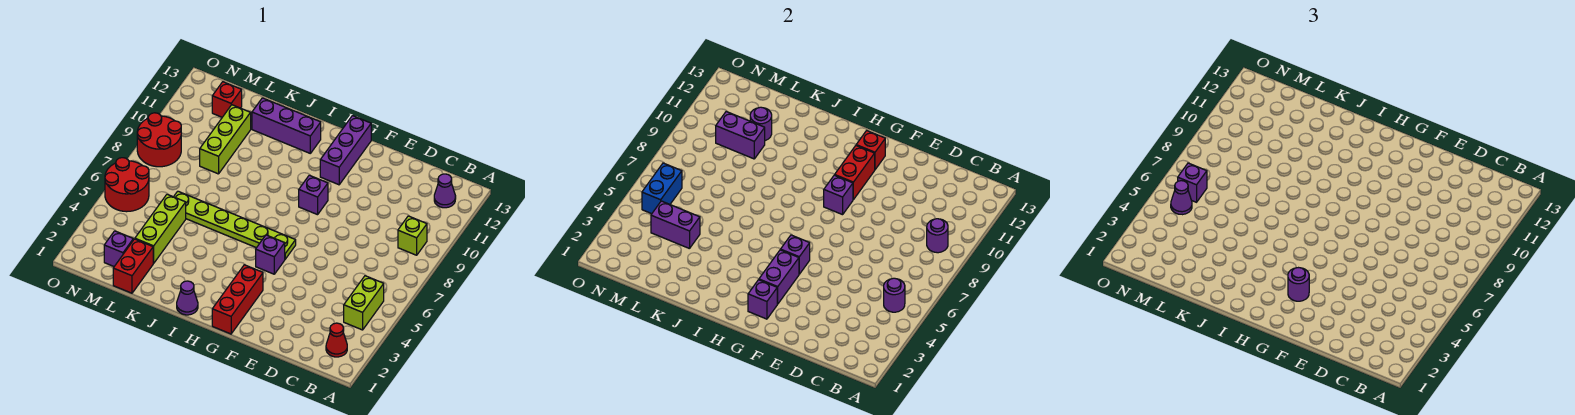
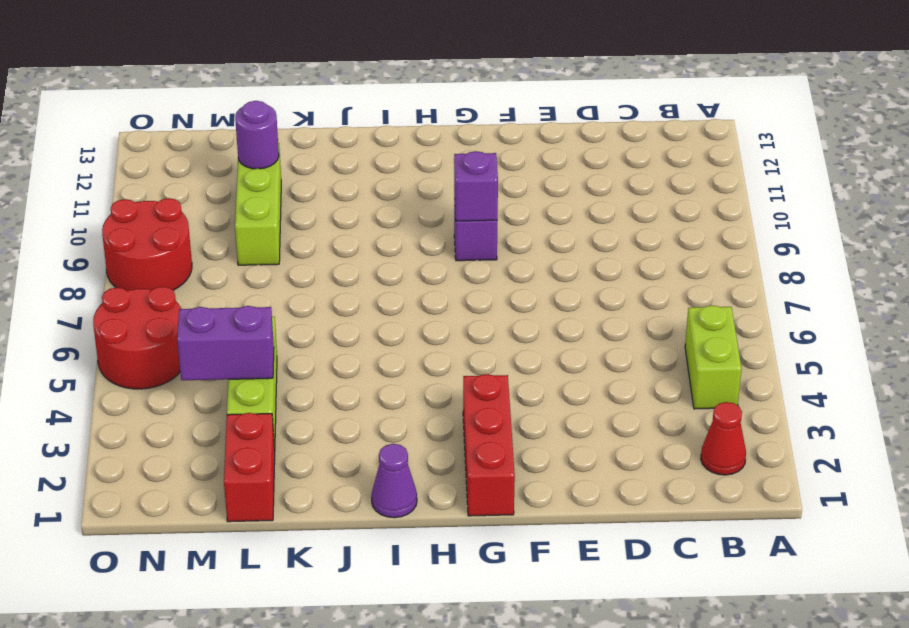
none -> lime brick B9 level 1
none -> purple cone B12 level 1
none -> purple brick G5 level 1
none -> lime plate G6:L6 level 1

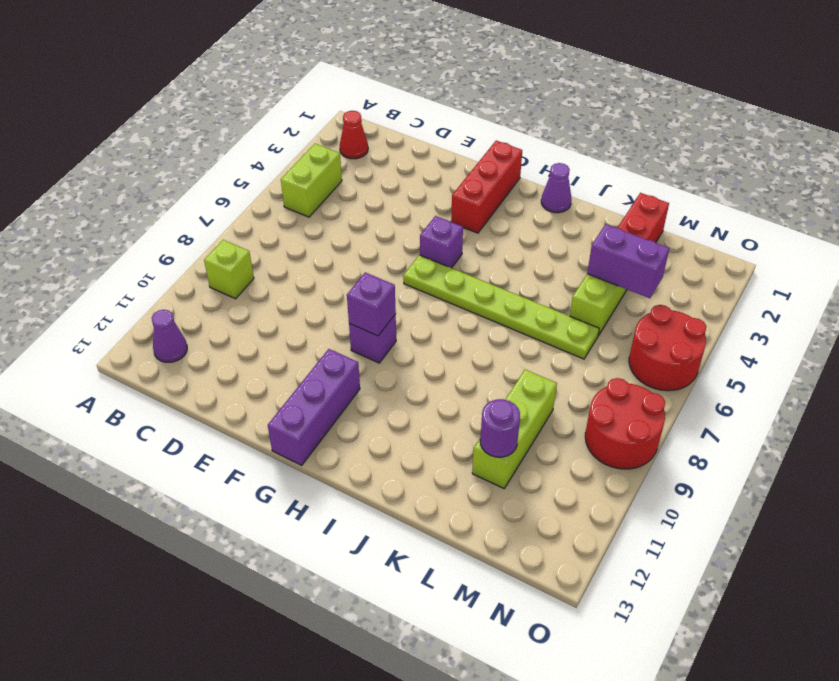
none -> purple brick I12:K12 level 1
none -> purple brick M2 level 1
none -> red brick M12 level 1
none -> purple round brick B5 level 2

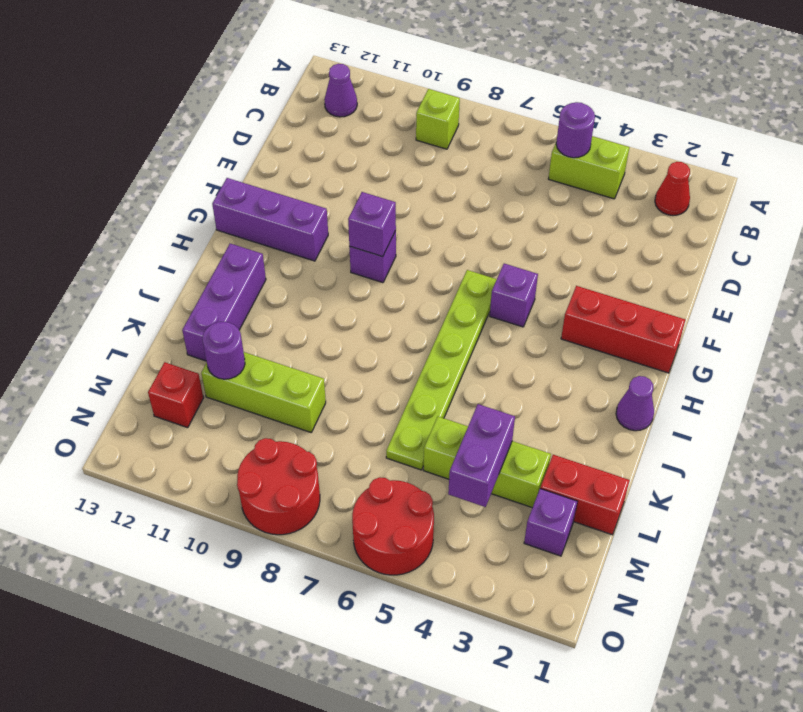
none -> purple round brick B9 level 2
none -> purple brick G2 level 2
none -> purple brick G3:G4 level 2
none -> purple brick G5 level 2

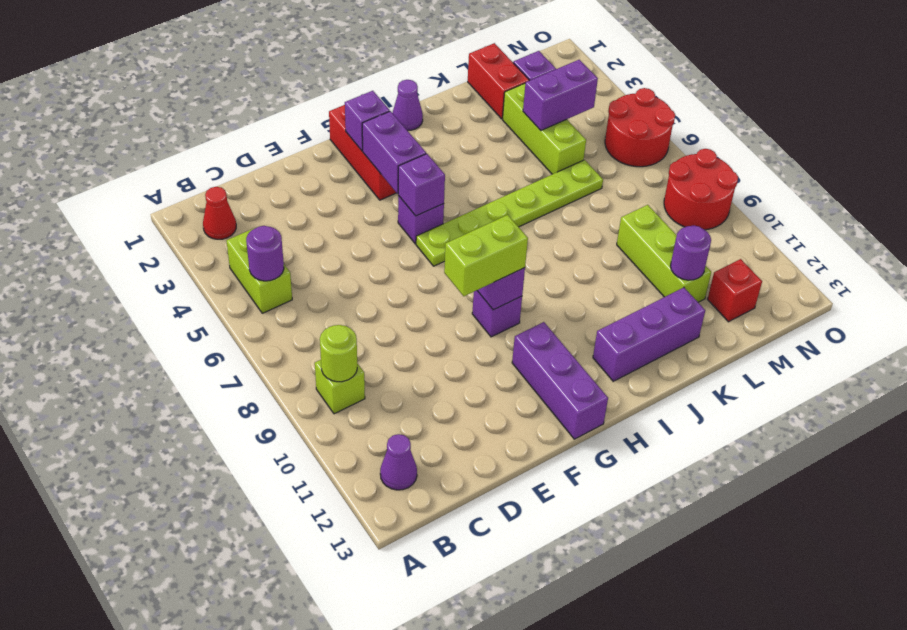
lime round brick B9 level 2 -> purple round brick B9 level 2
lime brick F9:G9 level 3 -> none
none -> red brick G10:G11 level 2
none -> red brick G12 level 2
none -> purple brick L10:M10 level 2
none -> blue brick N5:N6 level 2

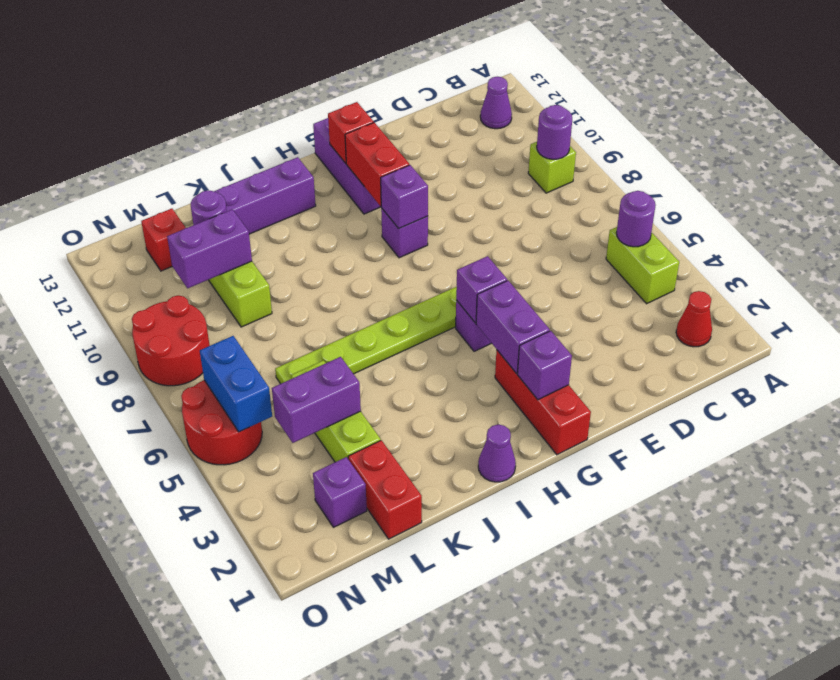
none -> purple round brick G3 level 3
none -> purple cone N5 level 3
none -> purple brick N6 level 3

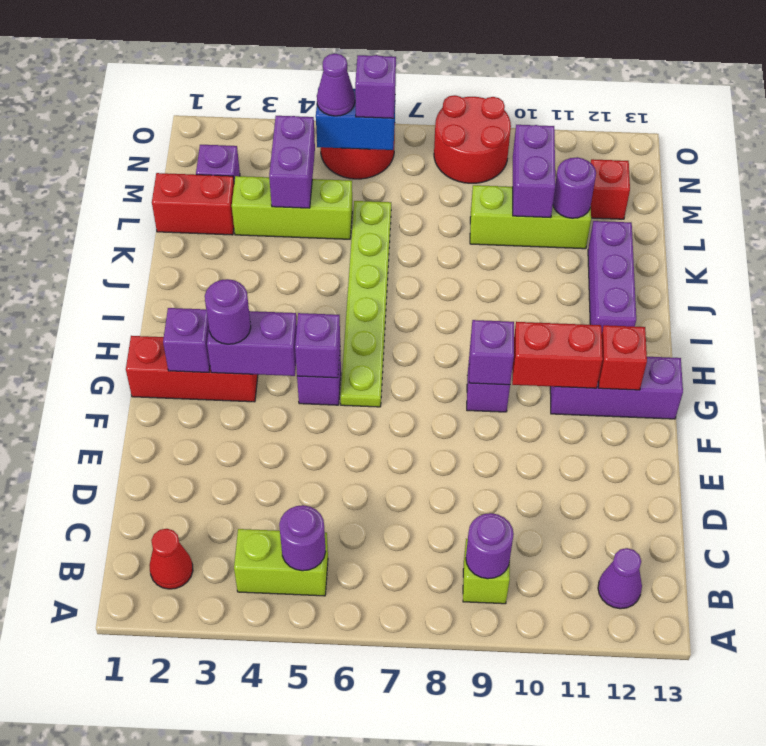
none -> purple cone I1 level 1

